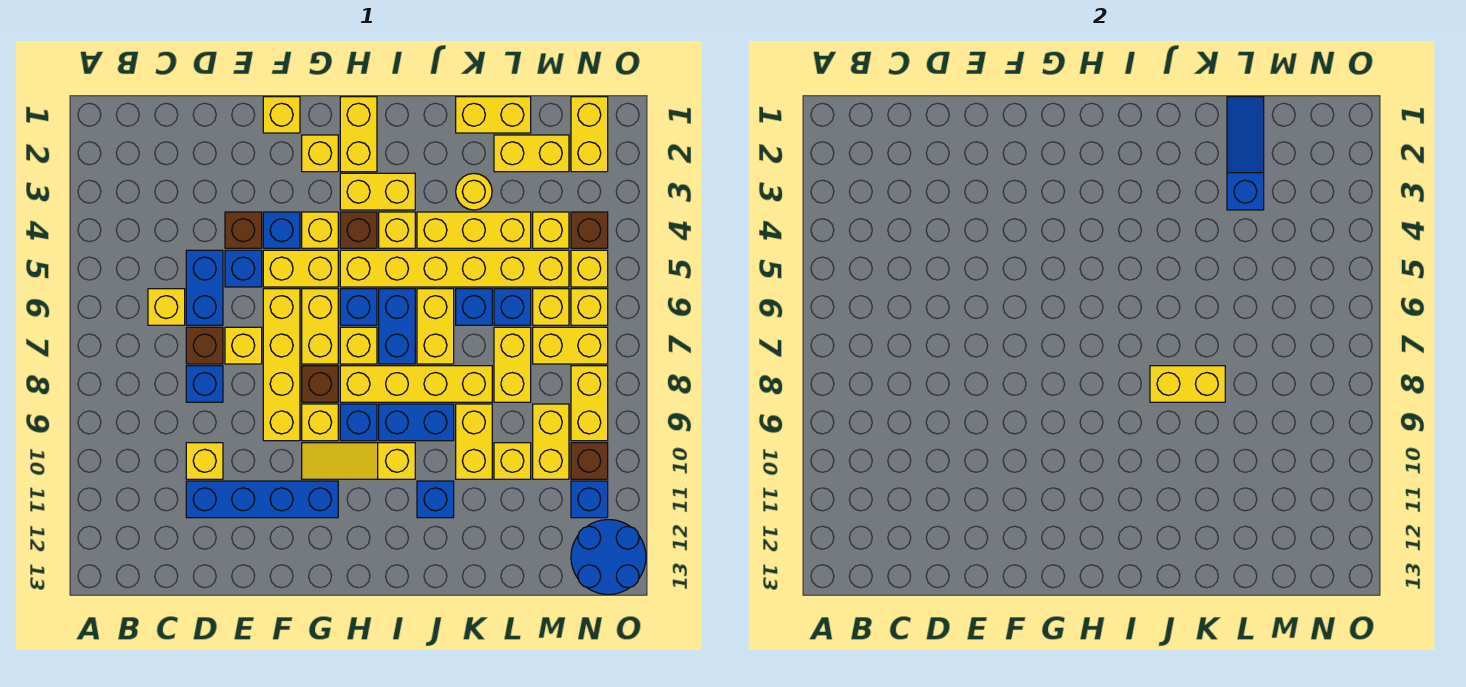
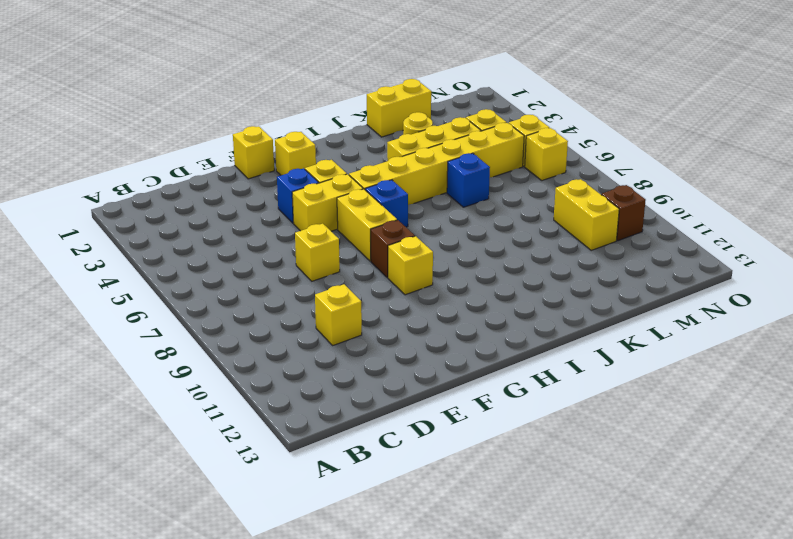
none -> yellow brick C6 level 1
none -> blue brick D5:D6 level 1
none -> brown brick D7 level 1
none -> blue brick D8 level 1

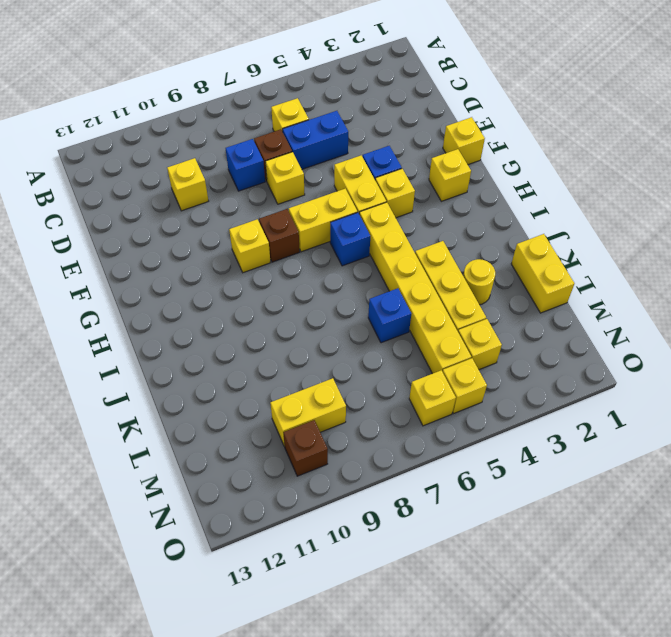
none -> blue brick D11:G11 level 1
none -> brown brick E4 level 1
none -> blue brick E5 level 1
none -> yellow brick F6:F9 level 1

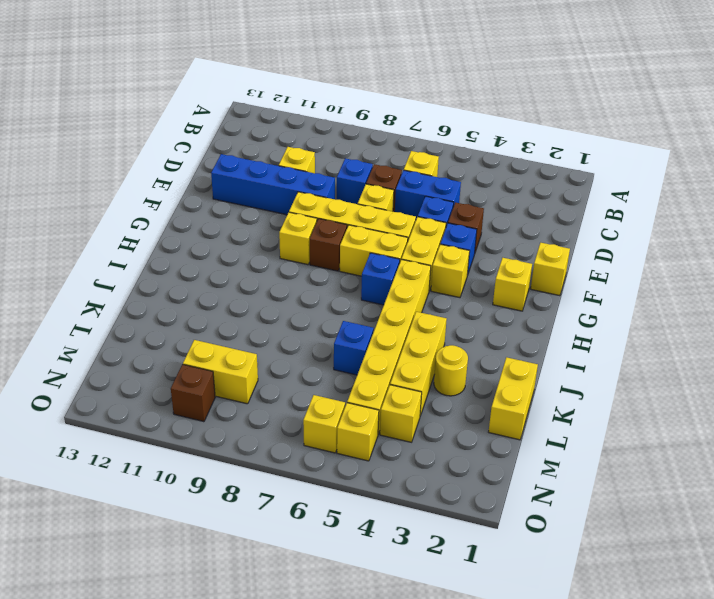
blue brick E9:E12 level 1 -> blue brick D11:G11 level 1
none -> yellow slope G10:I10 level 1 top I
none -> yellow brick H1:H2 level 1
none -> yellow brick H3:I3 level 1
none -> brown brick H4 level 1

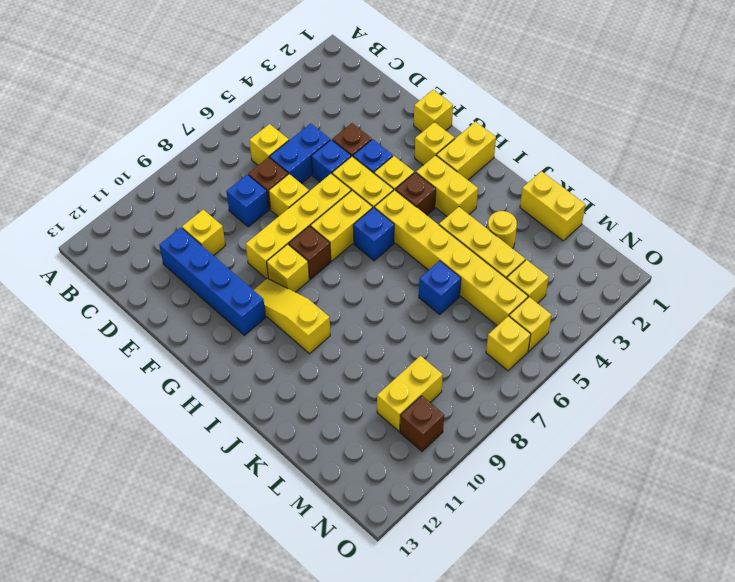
none -> yellow brick H7 level 1
none -> yellow brick H8:K8 level 1
none -> blue brick H9 level 1
none -> yellow brick I4 level 1

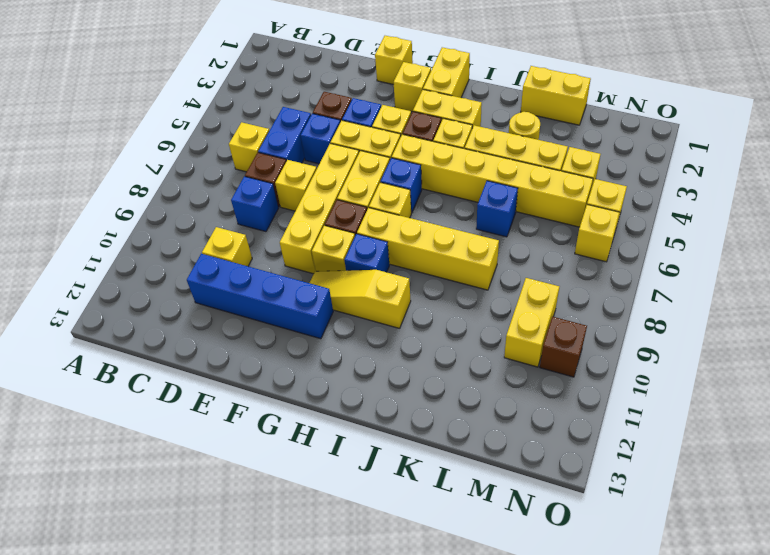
none -> blue brick I6:I7 level 1
none -> blue brick I9:J9 level 1
none -> yellow brick J6:J7 level 1
none -> blue brick J11 level 1

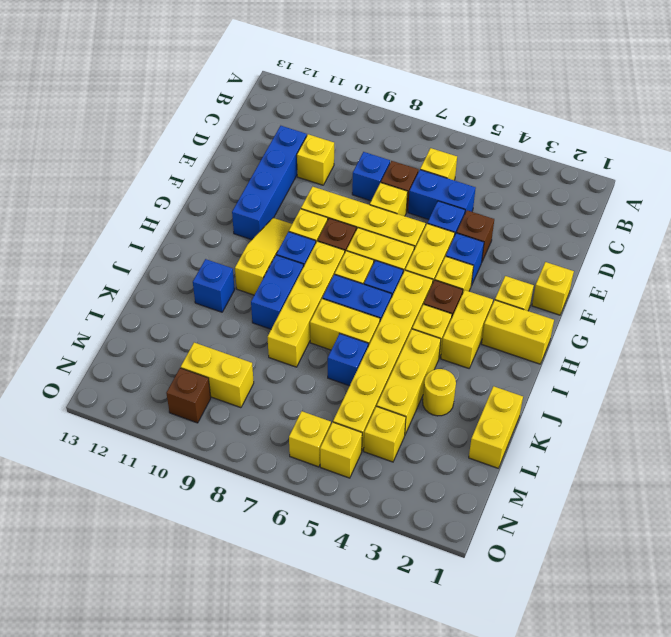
none -> yellow brick K9:K10 level 1
none -> yellow brick L2:M2 level 1
none -> blue brick L6 level 1
none -> yellow brick L7:L8 level 1

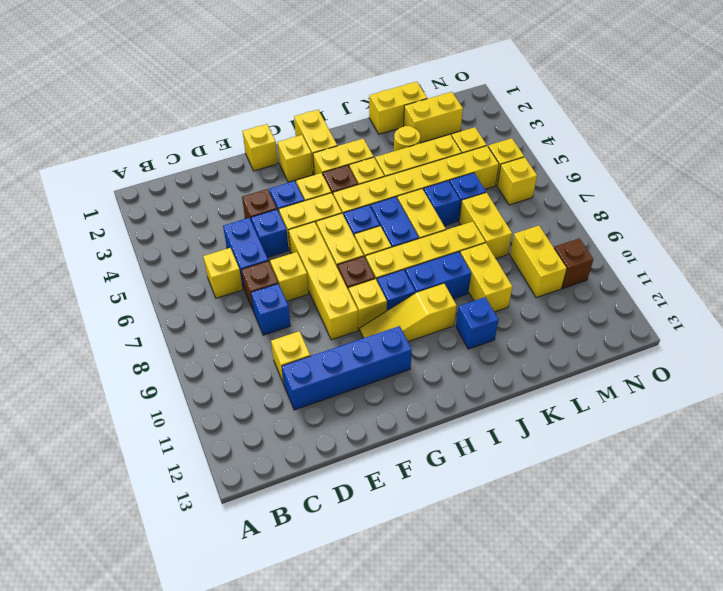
none -> yellow brick L10 level 1
none -> yellow brick M6 level 1
none -> yellow brick M7:N7 level 1
none -> yellow brick N1:N2 level 1

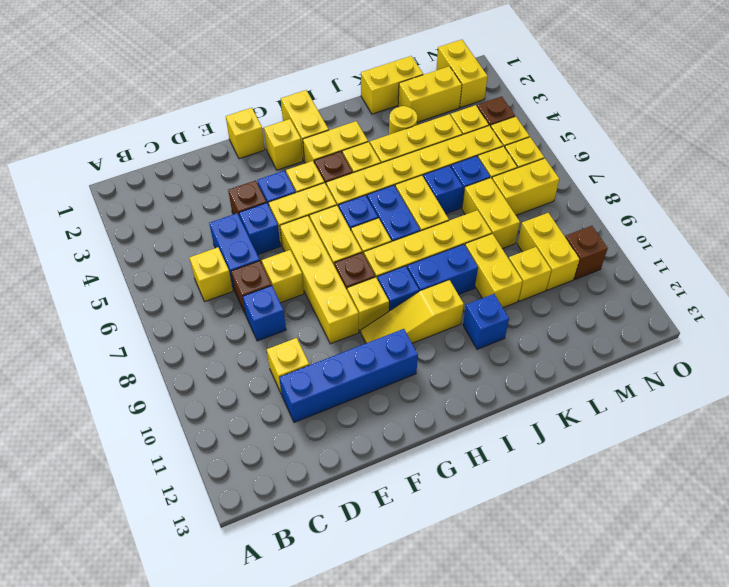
none -> yellow brick N8:N9 level 1
none -> blue brick N11 level 1
none -> blue round brick N12:O13 level 1
none -> yellow brick J8:K8 level 2

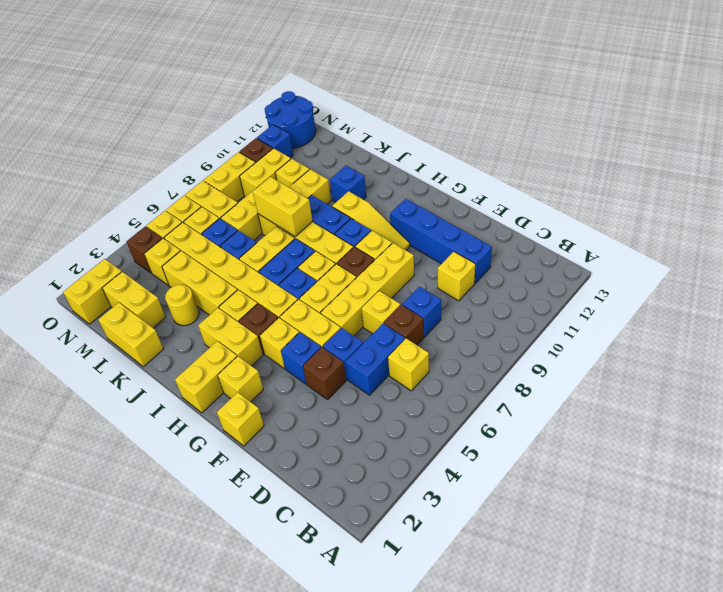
none -> blue slope L1:L3 level 2 top 3

